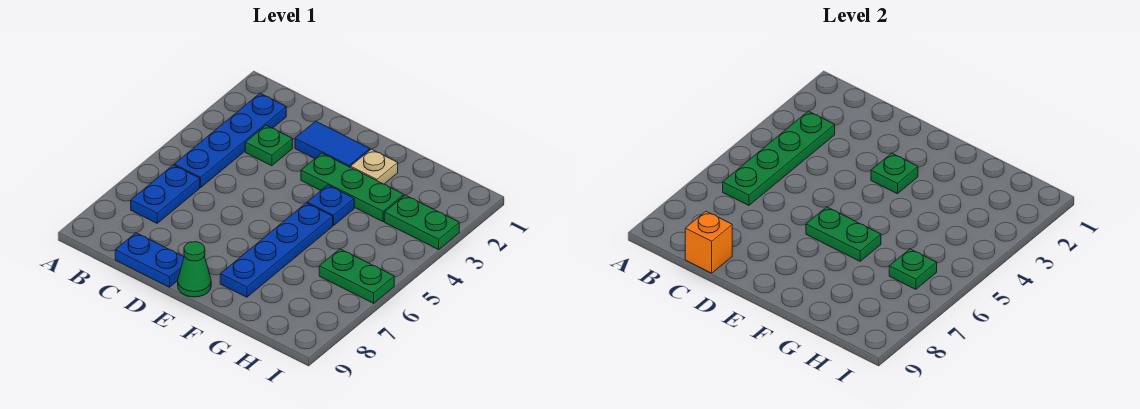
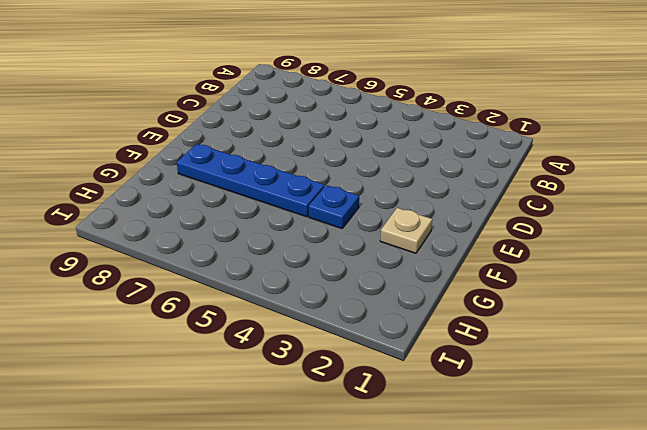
none -> blue plate B2:B5 level 1
none -> blue plate B6:B7 level 1
none -> green plate C3 level 1

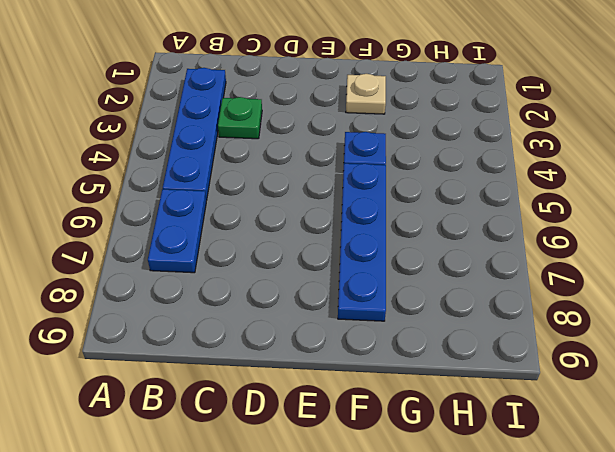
none -> blue plate C9:D9 level 1
none -> blue tile D2:E2 level 1
none -> green plate E3:G3 level 1

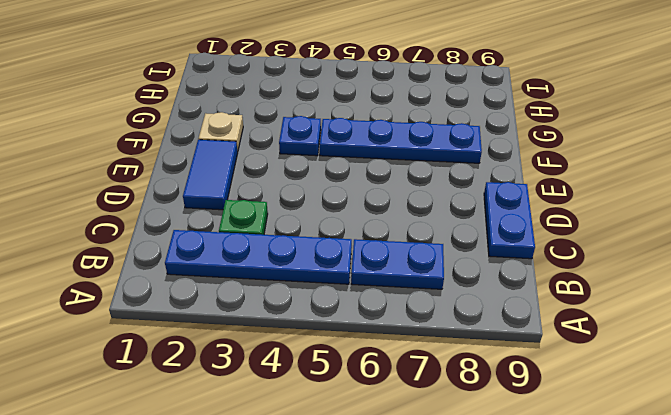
none -> green plate E3:G3 level 1
none -> green cone E9 level 1
none -> green plate H3:I3 level 1

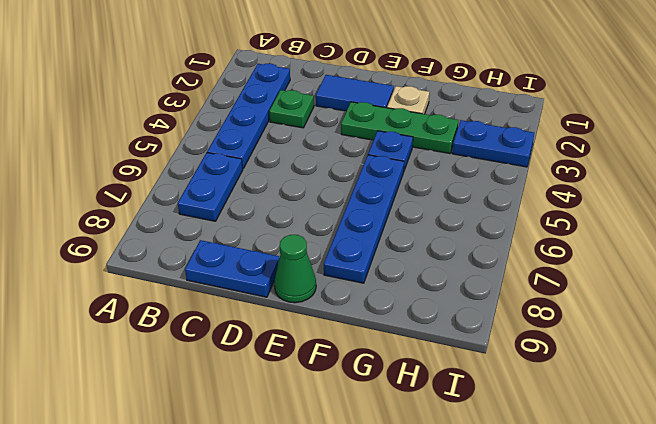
blue plate H3:I3 level 1 -> green plate H3:I3 level 1
none -> green plate H6:I6 level 1
none -> green plate B3:B6 level 2
none -> orange brick C9 level 2

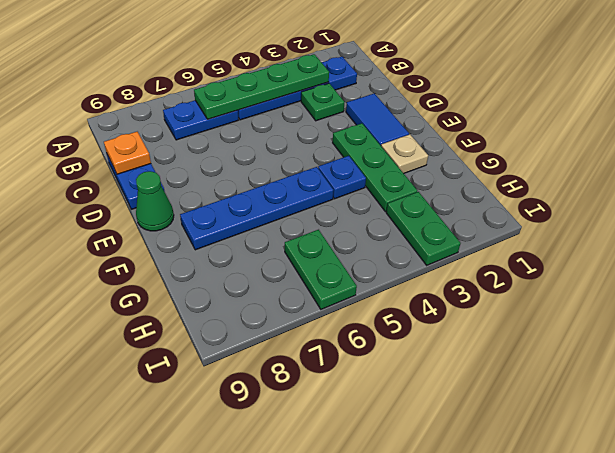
orange plate C9 level 2 -> orange brick C9 level 2
none -> green plate E3 level 2
none -> green plate E6:F6 level 2
none -> green plate H6 level 2

